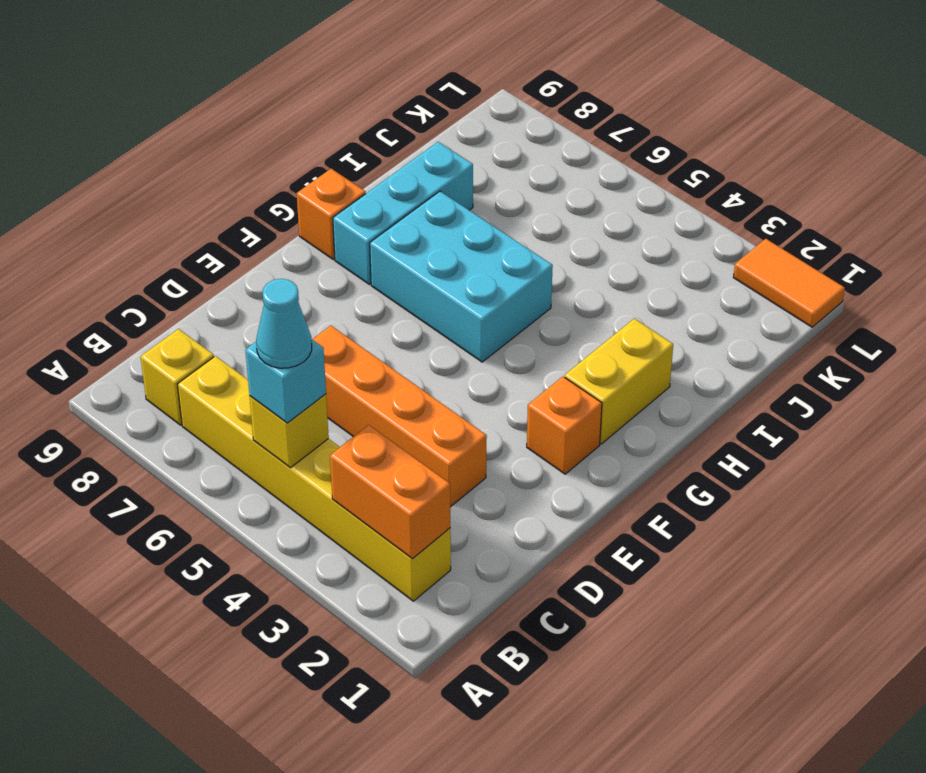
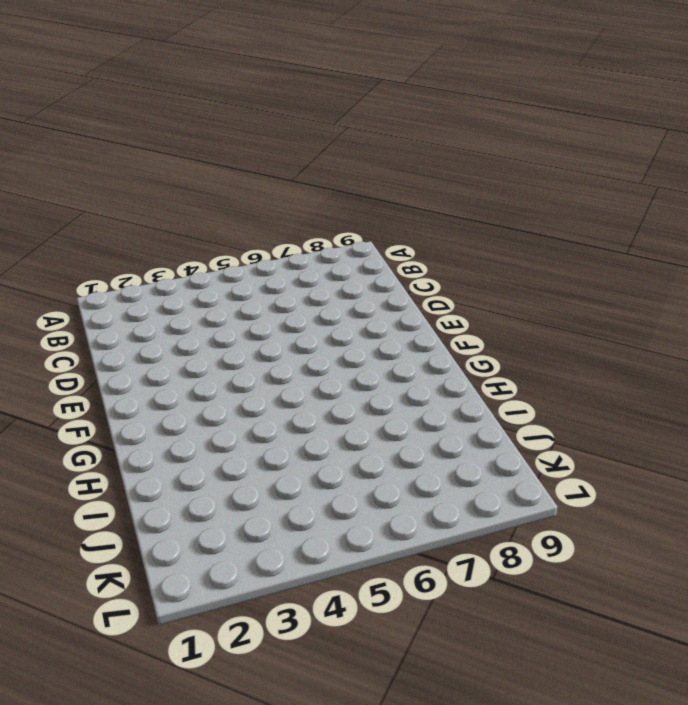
none -> yellow brick B2:B7 level 1
none -> yellow brick B8 level 1
none -> orange brick D3:D6 level 1

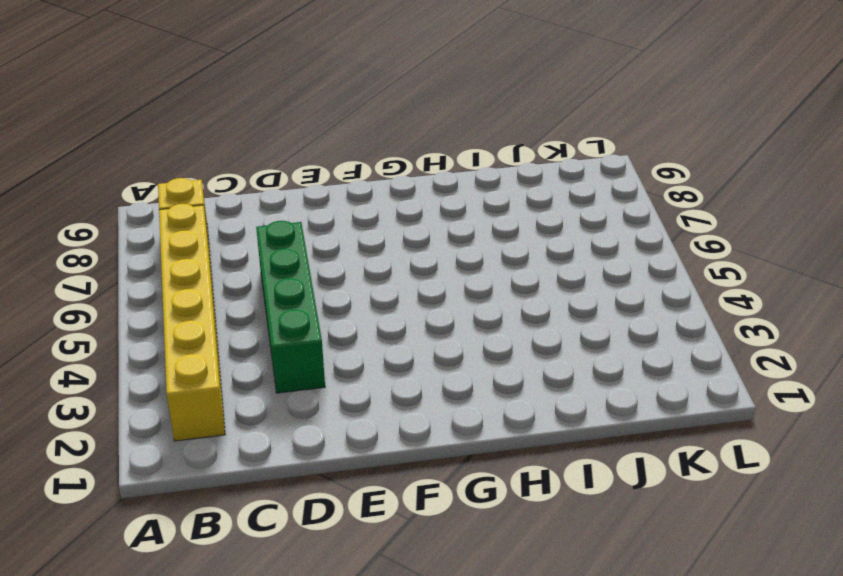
green brick D3:D6 level 1 -> orange brick D3:D6 level 1
none -> orange brick F2 level 1
none -> yellow brick G2:H2 level 1
none -> cyan brick G5:H7 level 1

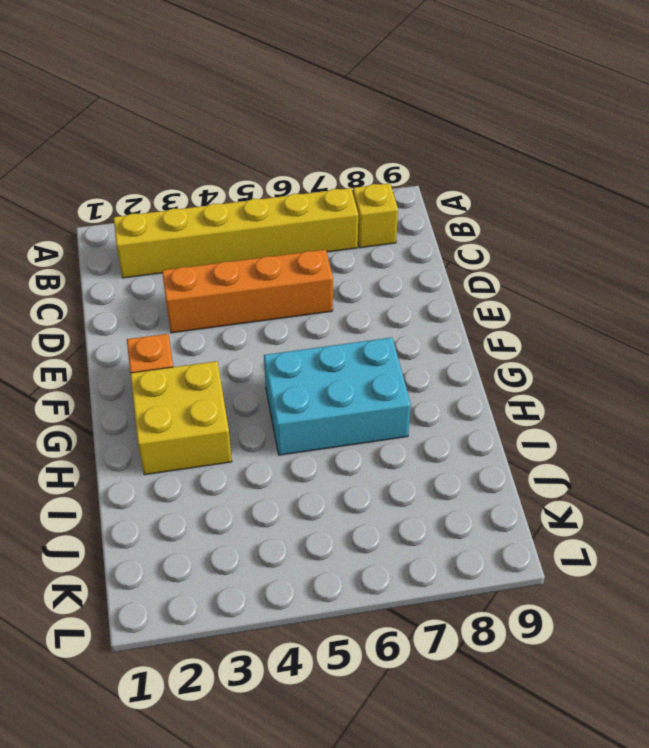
yellow brick G2:H3 level 1 -> yellow brick G2:H2 level 1
none -> cyan brick G8:I8 level 1
none -> orange brick G9 level 1
none -> orange tile L1:L2 level 1

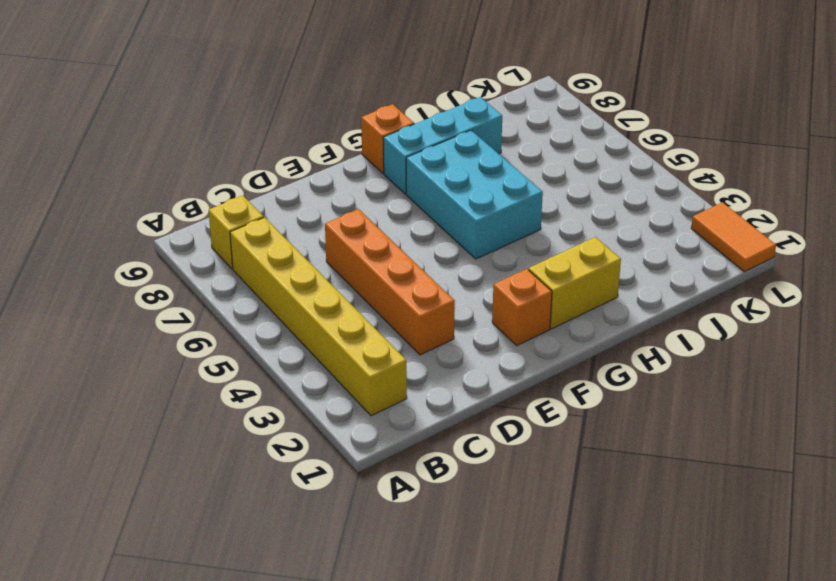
none -> orange brick B2:B3 level 2
none -> yellow brick B5 level 2
none -> cyan brick B5 level 3

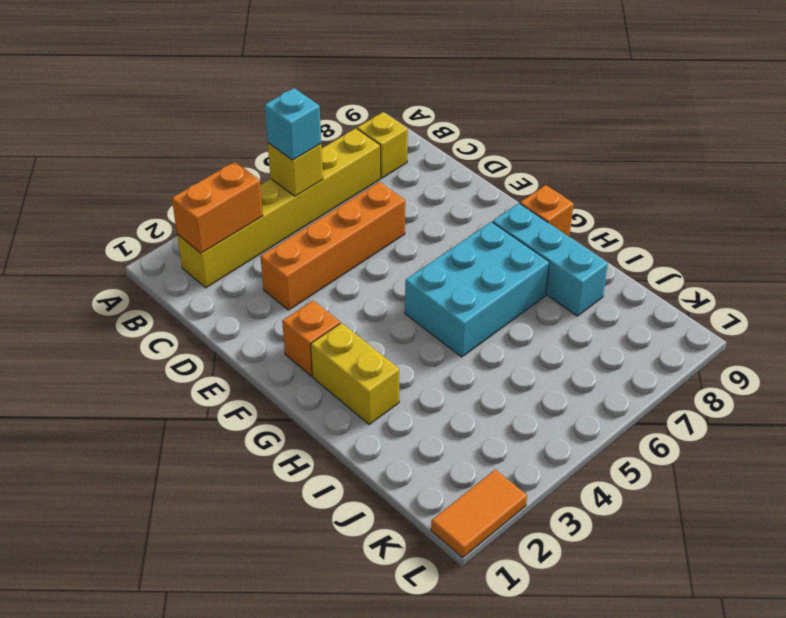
none -> cyan cone B5 level 4

